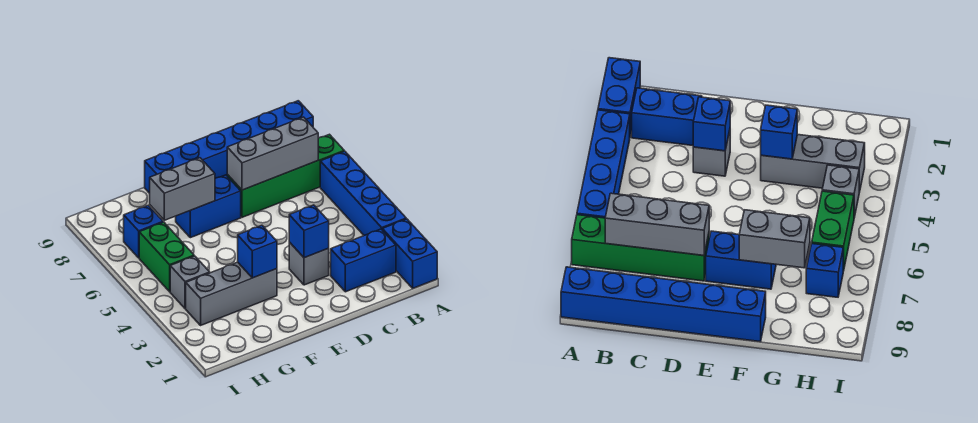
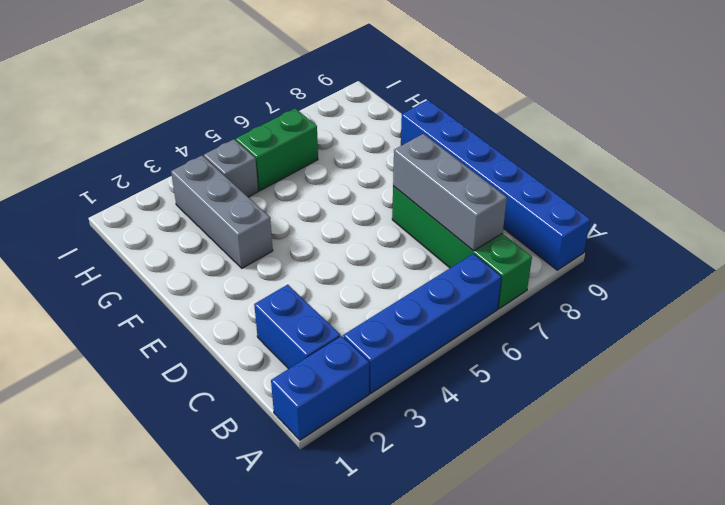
none -> grey brick D3 level 1
none -> blue brick E7:F7 level 1
none -> blue brick H7 level 1

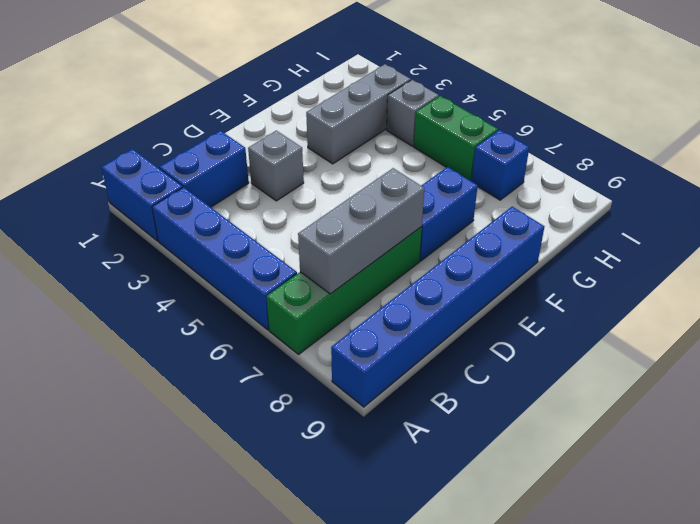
none -> blue brick D3 level 2
none -> blue brick F3 level 2
none -> grey brick F7:G7 level 2

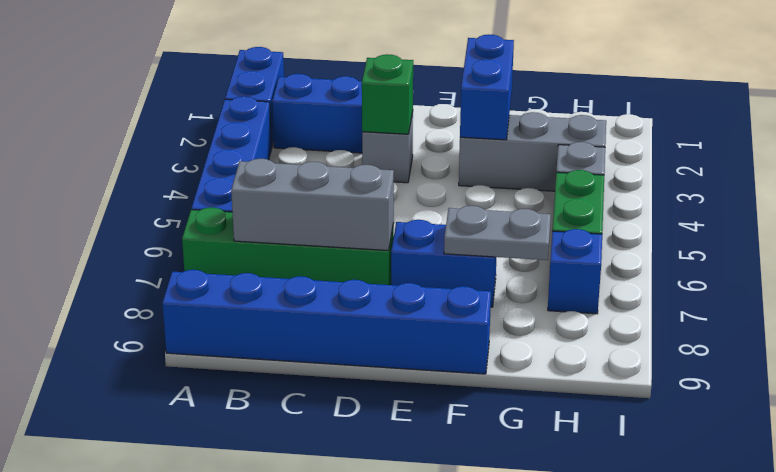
green brick D3 level 2 -> blue brick D3 level 2
blue brick F2:F3 level 2 -> blue brick F3 level 2
grey plate F7:G7 level 2 -> grey brick F7:G7 level 2

